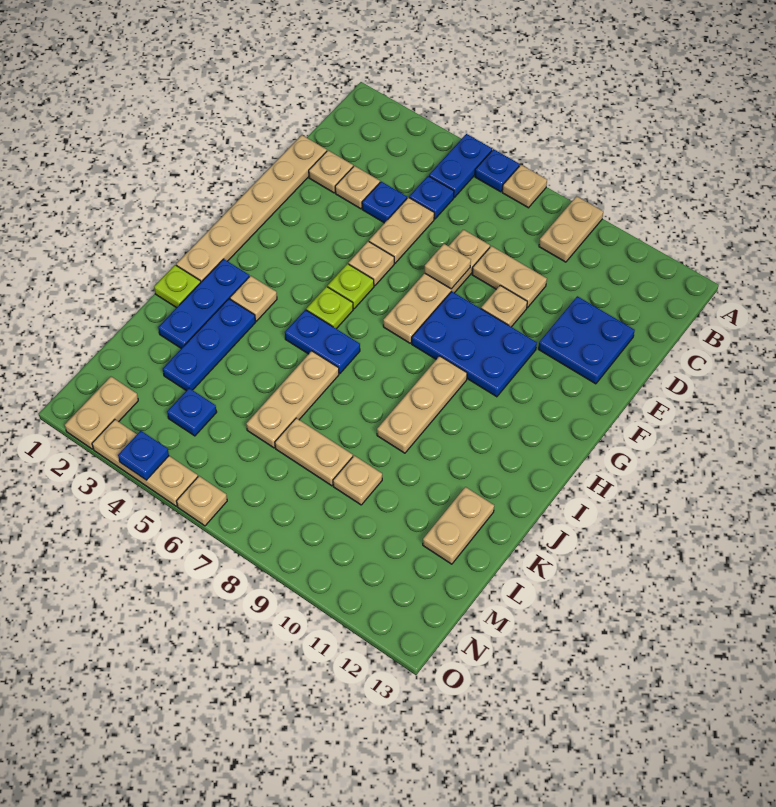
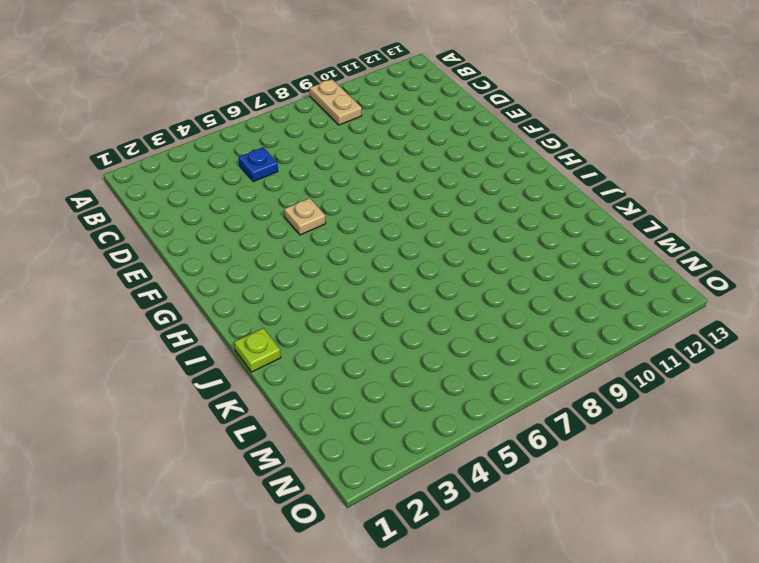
none -> blue plate A5:B5 level 1
none -> blue plate A6 level 1
none -> tan plate A7 level 1
none -> tan plate D1:I1 level 1

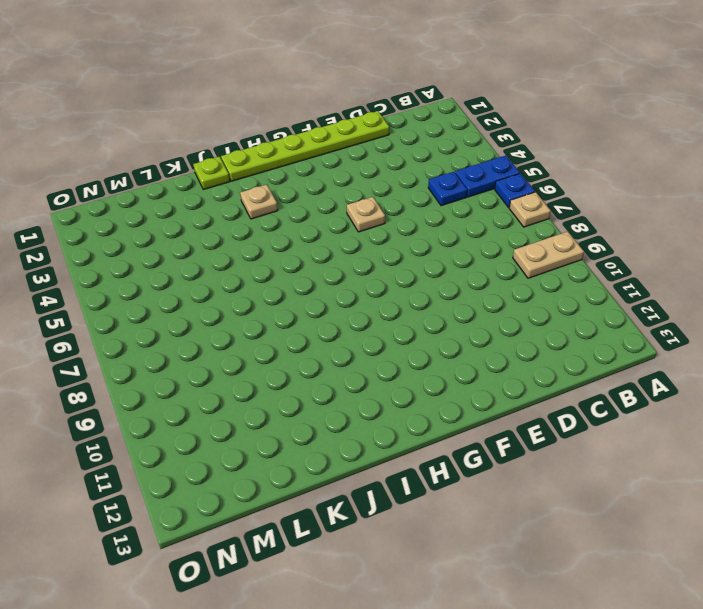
lime plate D1:I1 level 1 -> tan plate D1:I1 level 1
none -> tan plate D2 level 1
none -> tan plate D3 level 1
none -> blue plate D4 level 1
none -> tan plate D5:E5 level 1

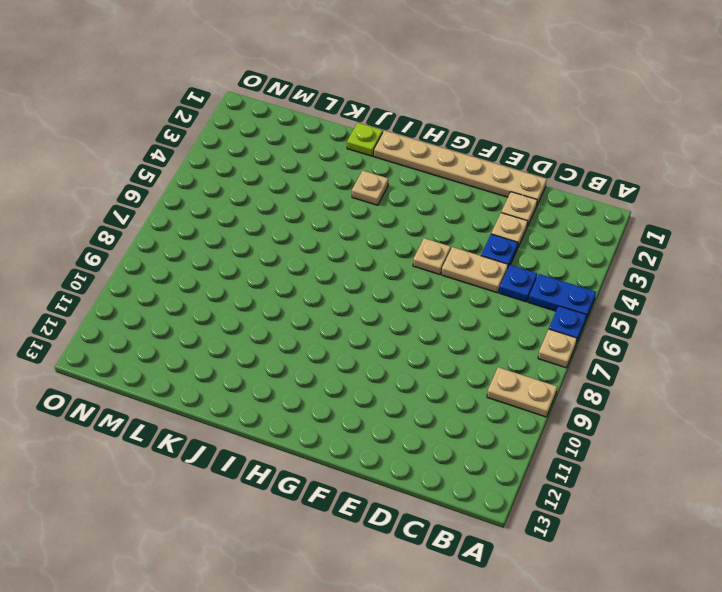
none -> tan plate D7:G7 level 1
none -> tan plate D8:D9 level 1
none -> blue plate D11:E12 level 1
none -> tan plate E9 level 1

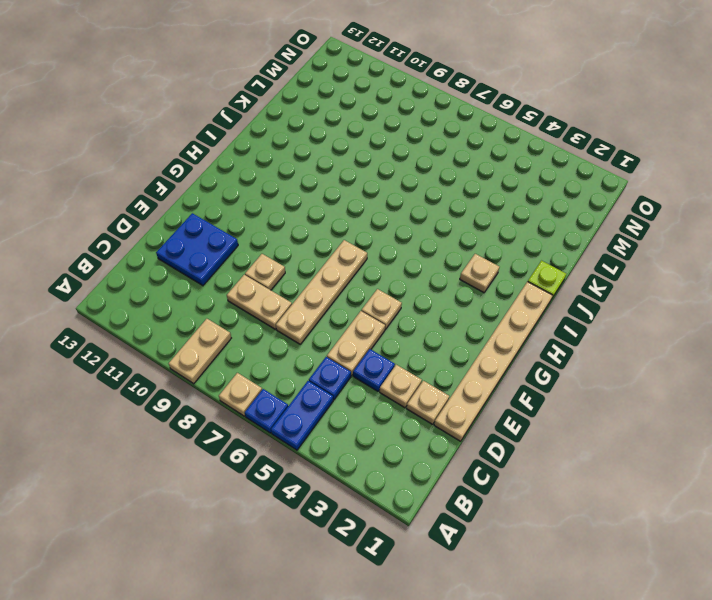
none -> blue plate F8:G10 level 1
none -> lime plate G5 level 1
none -> lime plate H5 level 1
none -> tan plate H9:J9 level 1

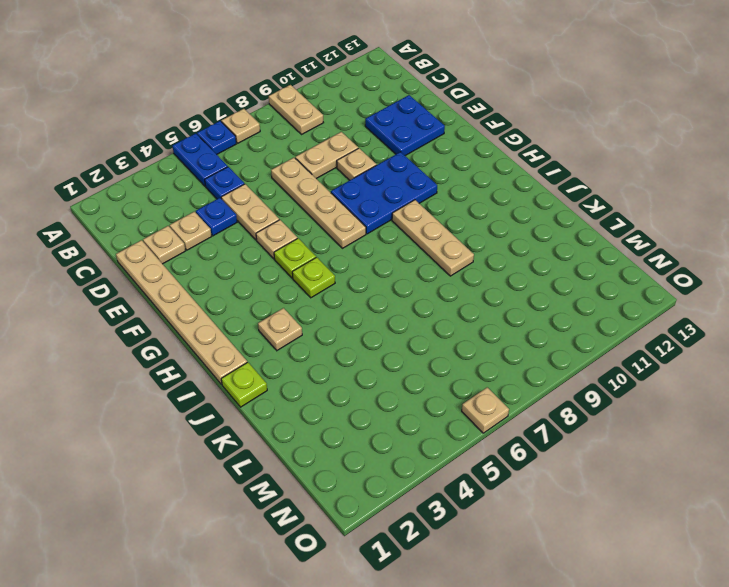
none -> blue plate I2:K2 level 1
none -> blue plate I5:I6 level 1
none -> blue plate J3:L3 level 1
none -> tan plate J6:L6 level 1

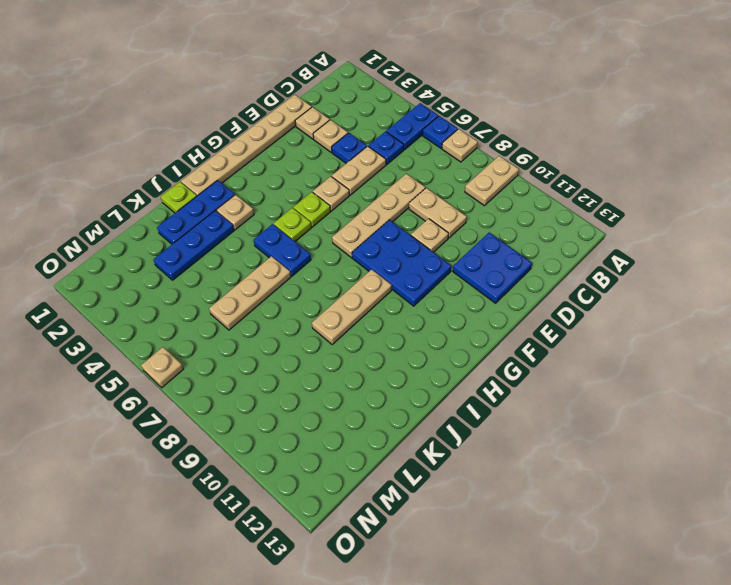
none -> tan plate K12:L12 level 1
none -> tan plate L7:L8 level 1
none -> tan plate L9 level 1
none -> blue plate M4 level 1

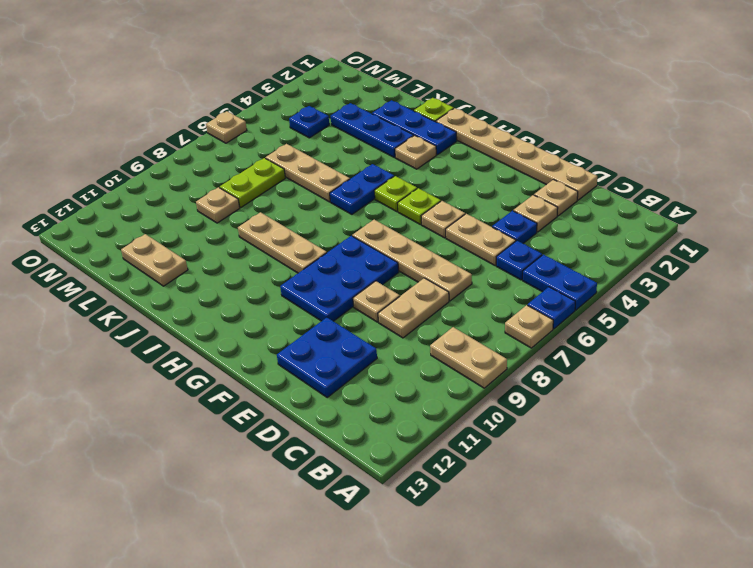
lime plate L7:L8 level 1 -> tan plate L7:L8 level 1
none -> tan plate N2:O2 level 1
none -> tan plate O3:O5 level 1
none -> tan plate E7 level 2
none -> blue plate O4 level 2

